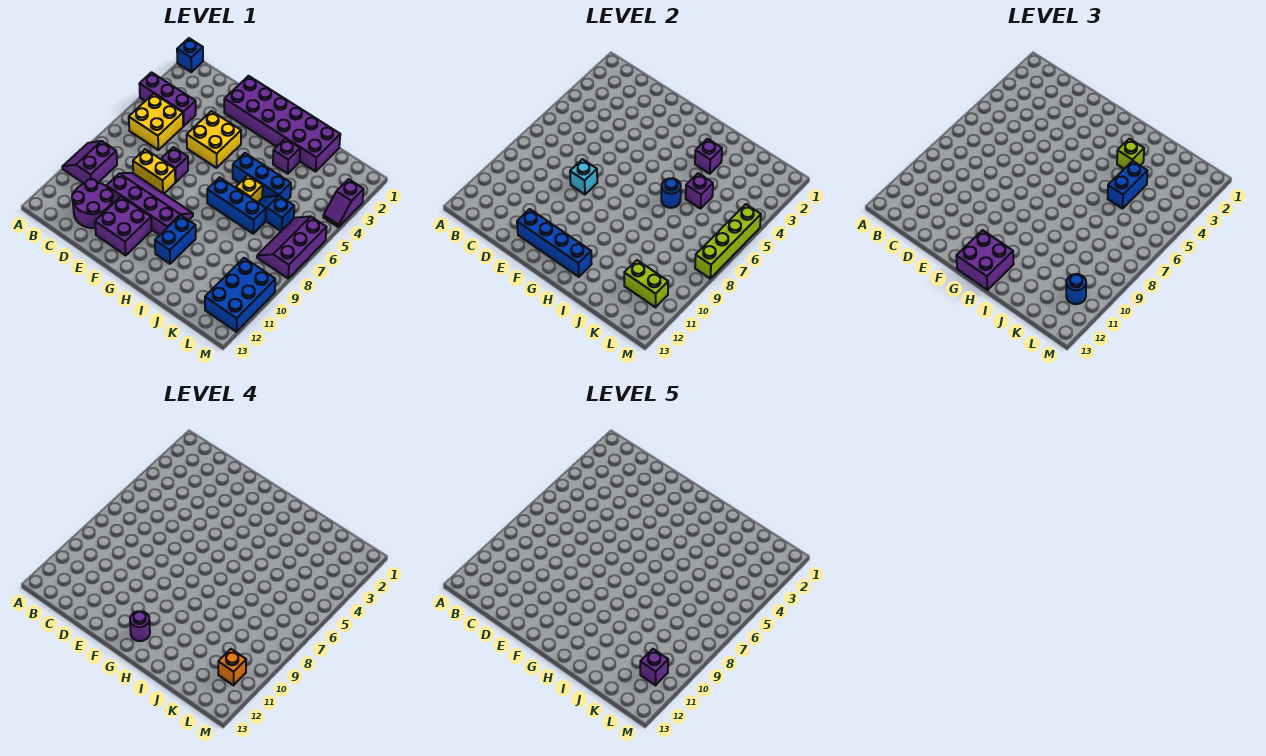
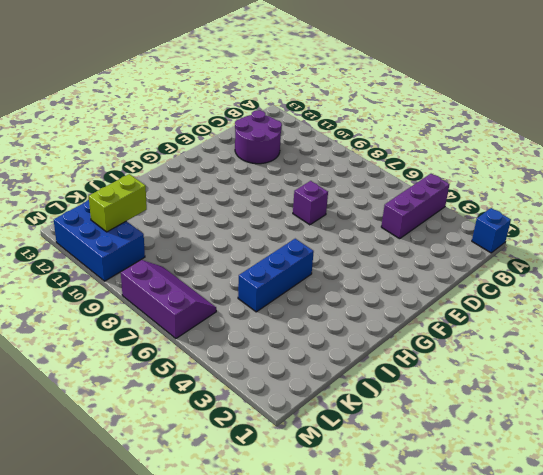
none -> purple slope A9:B10 level 1 top B
none -> yellow brick B5:C6 level 1
none -> yellow brick D8:E8 level 1
none -> purple slope D9:G10 level 1 top 10

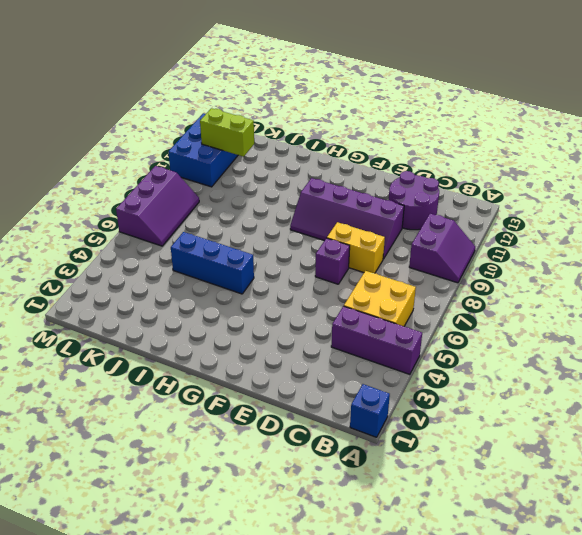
none -> purple brick E1:J2 level 1
none -> yellow brick E4:F5 level 1
none -> purple brick E11:F12 level 1
none -> blue brick H7:J7 level 1

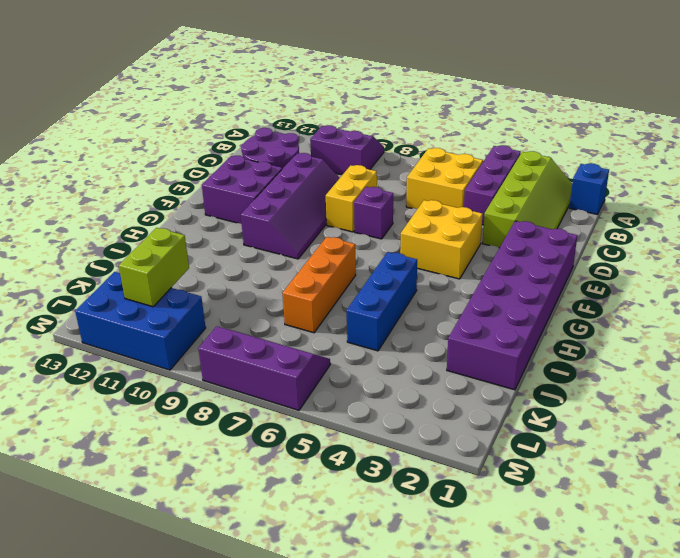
lime slope A2:D3 level 1 top 3 -> none
orange brick H7:J7 level 1 -> blue brick H7:J7 level 1
none -> blue brick H10:H11 level 1
none -> purple brick I3 level 1
none -> yellow brick I6 level 1
none -> blue slope J6:K6 level 1 top K

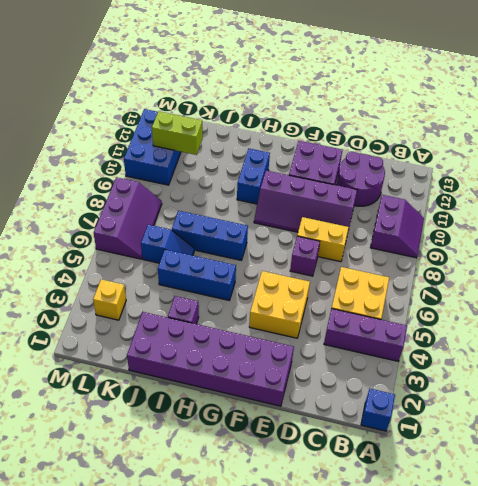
yellow brick L3 level 1 -> yellow brick I6 level 1
none -> purple slope M3:M4 level 1 top 3
none -> cyan brick E8 level 2
none -> blue brick E12:H12 level 2
none -> purple brick I3 level 2

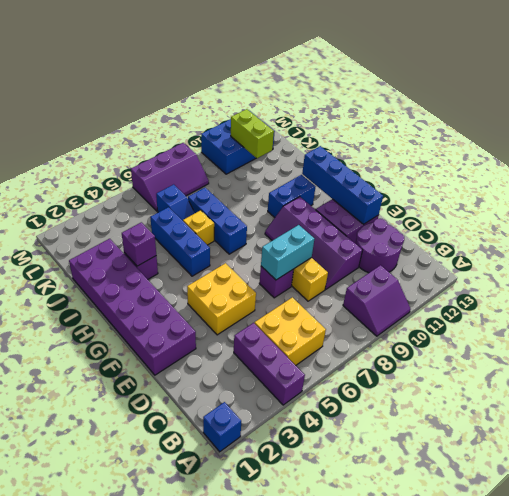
cyan brick E7:E8 level 2 -> cyan brick E8 level 2
none -> purple slope M3:M4 level 1 top 3
none -> blue round brick I6 level 2
none -> purple brick J5 level 2
none -> lime brick M5:M8 level 2

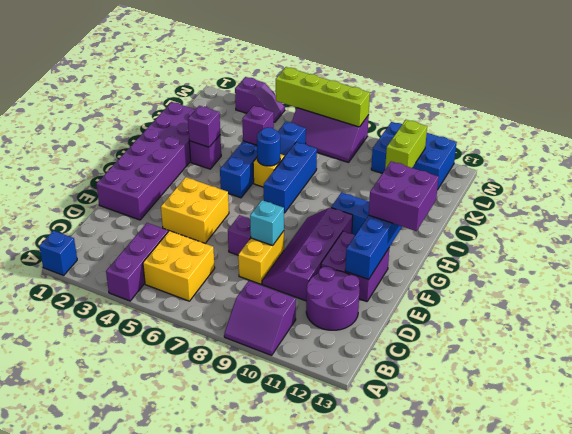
none -> lime brick I3 level 3
none -> blue brick J4:J5 level 3
none -> blue round brick L11 level 3
none -> purple round brick G12 level 4

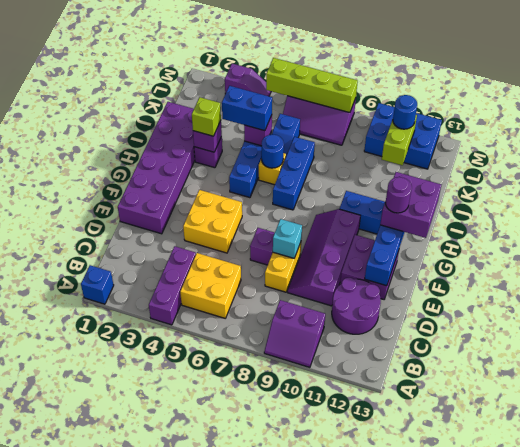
none -> orange brick L11 level 4
none -> purple brick L11 level 5

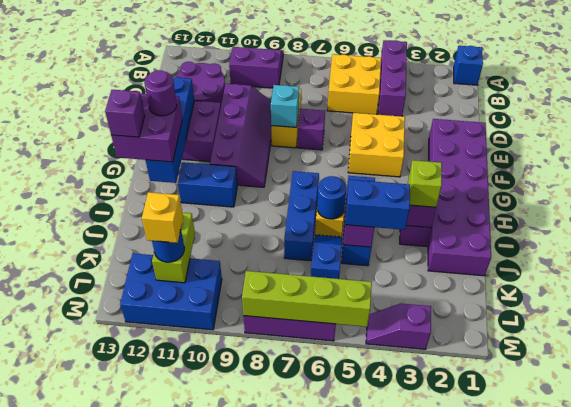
purple brick H13 level 4 -> purple brick L11 level 5
yellow brick L11 level 4 -> orange brick L11 level 4

